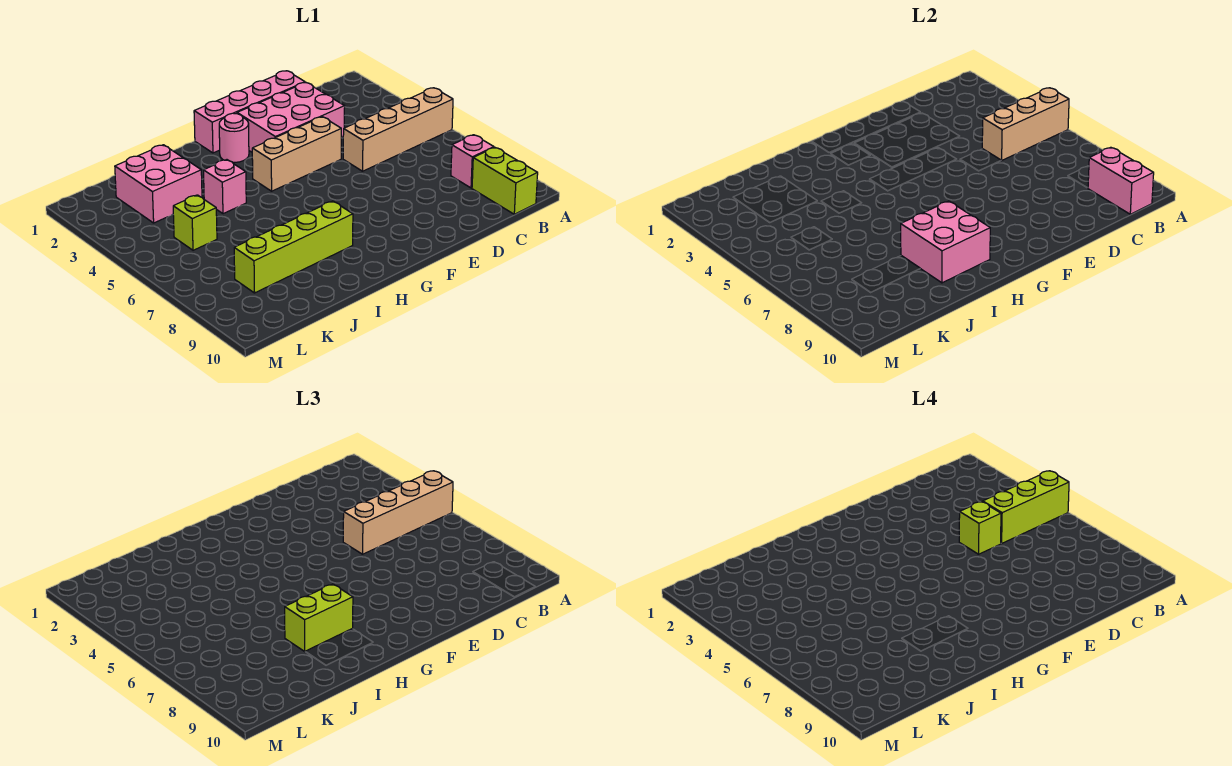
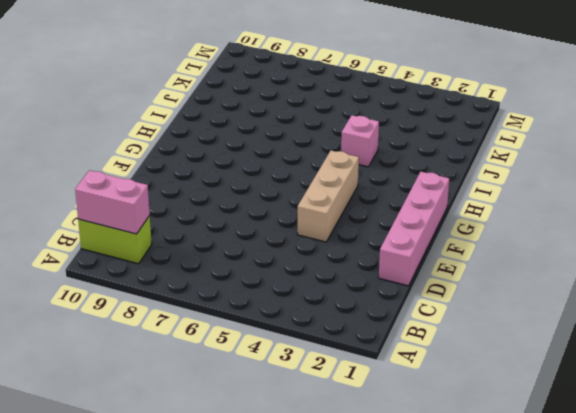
none -> tan brick A5:D5 level 1
none -> pink brick B8 level 1
none -> pink brick D2:F3 level 1

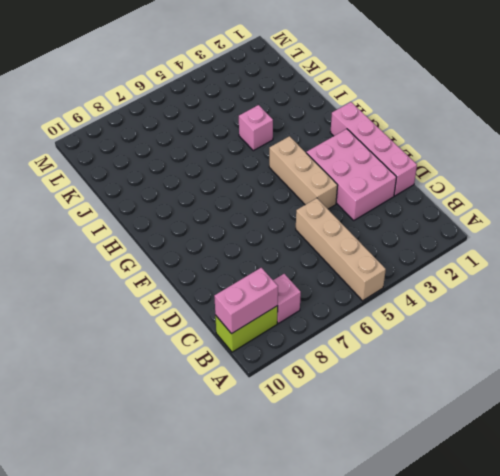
none -> pink round brick G2 level 1
none -> lime brick H8:K8 level 1
none -> pink brick J2:K3 level 1

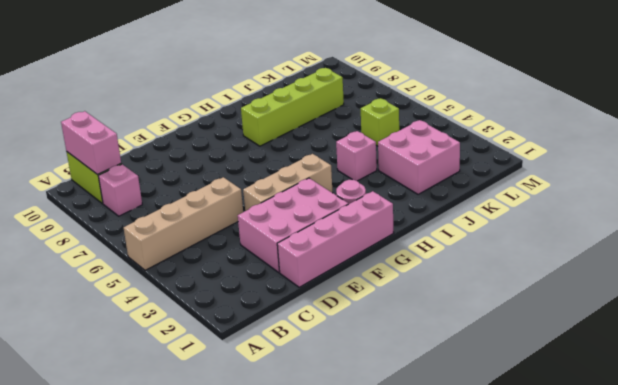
none -> tan brick A5:C5 level 2
none -> pink brick H8:I9 level 2
none -> tan brick A5:D5 level 3

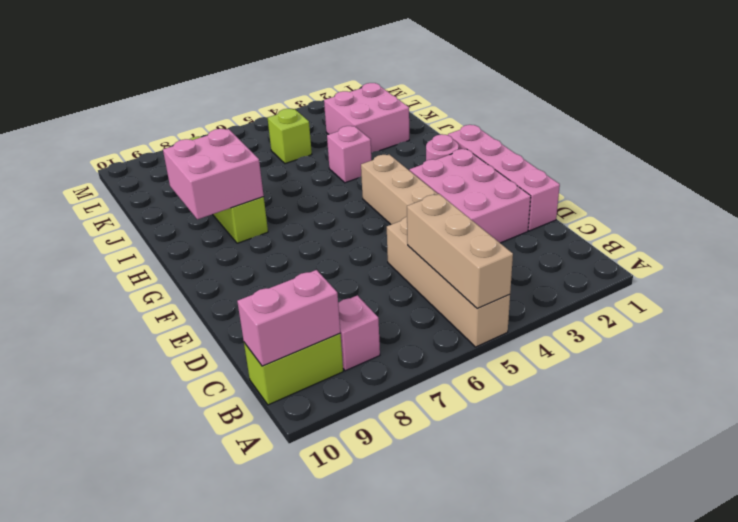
none -> tan brick A5:D5 level 3
none -> lime brick H8:I8 level 3
none -> lime brick A5:C5 level 4

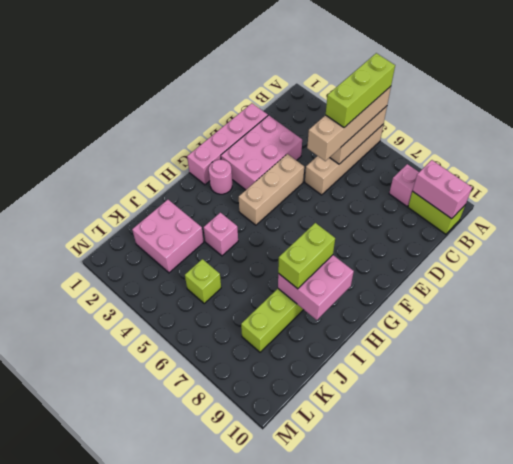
none -> lime brick D5 level 4

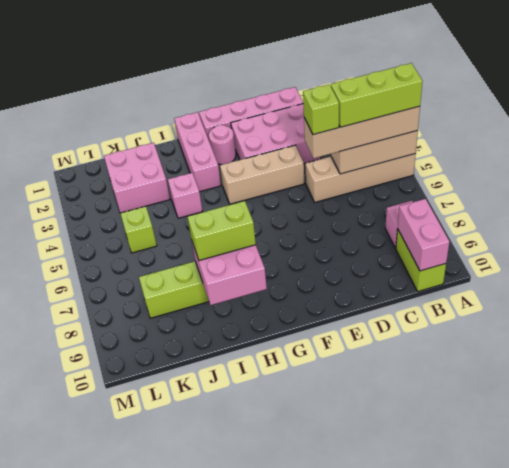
pink brick H1:H3 level 1 -> none

